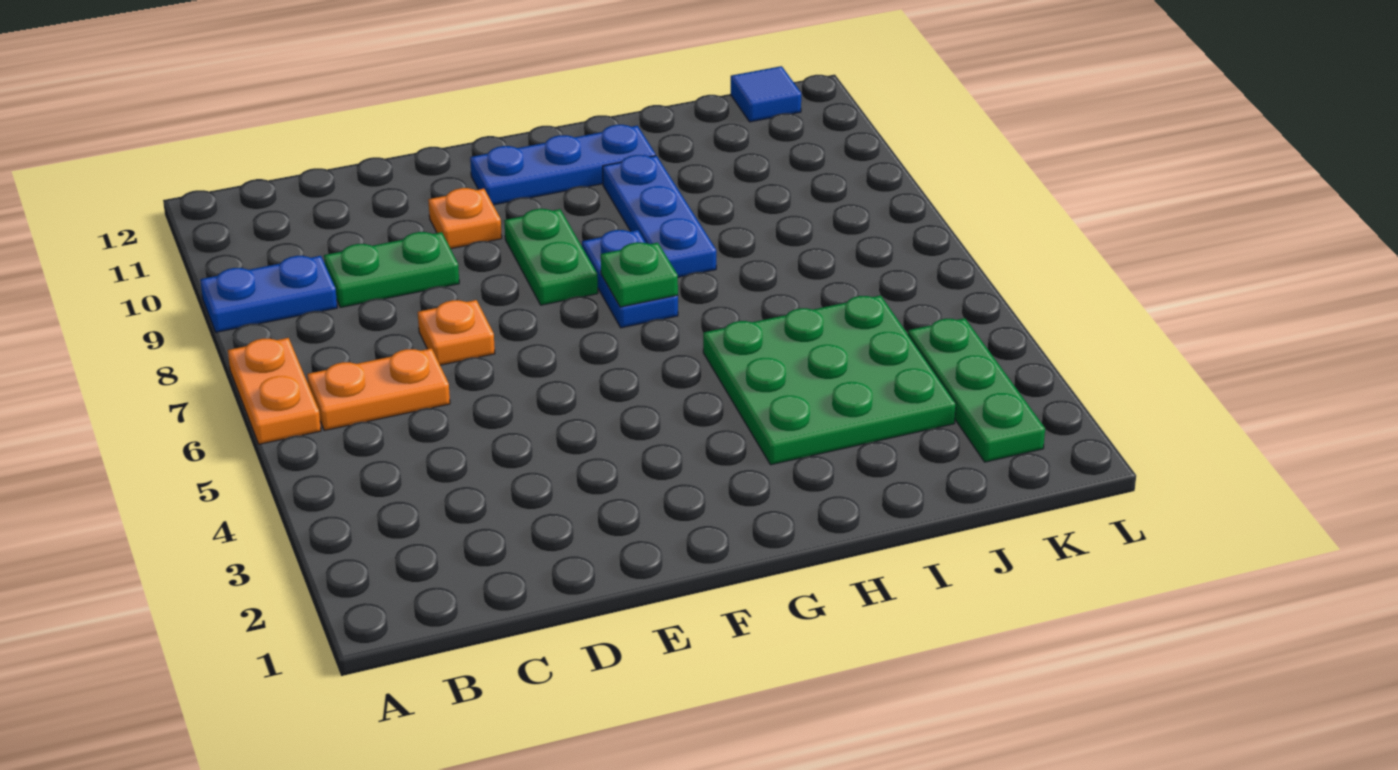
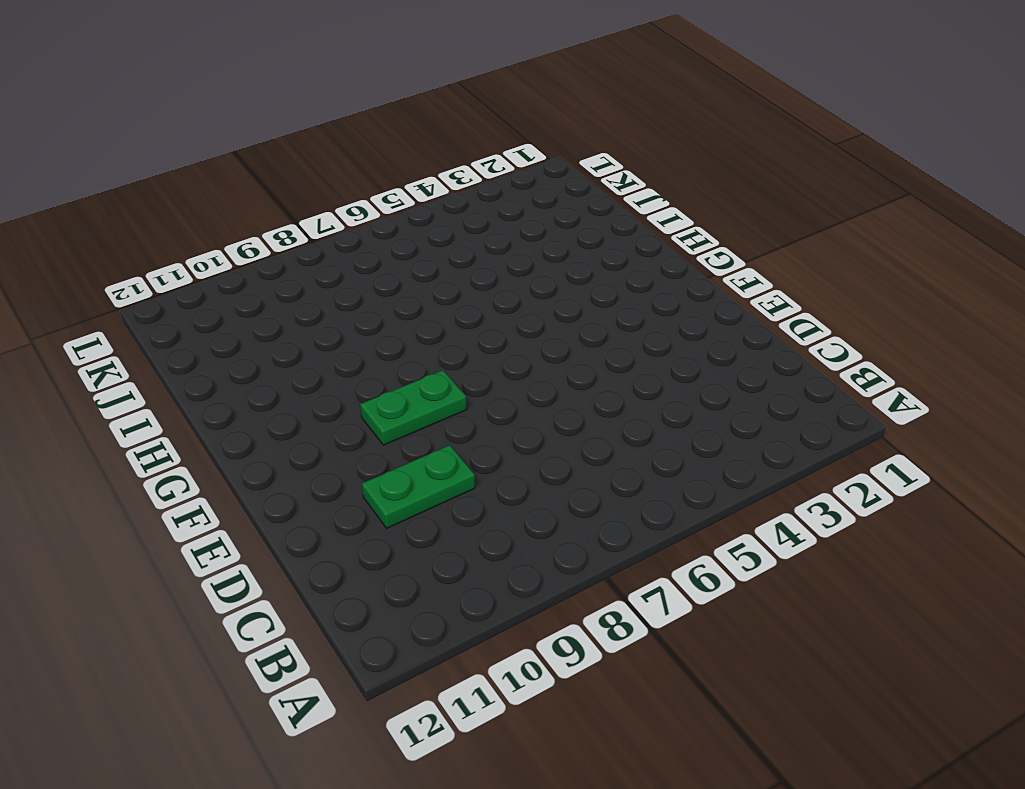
green plate D9:D10 level 1 -> green plate C9:D9 level 1
none -> orange plate A6:A7 level 1
none -> blue plate A9:B9 level 1
none -> orange plate B6:C6 level 1

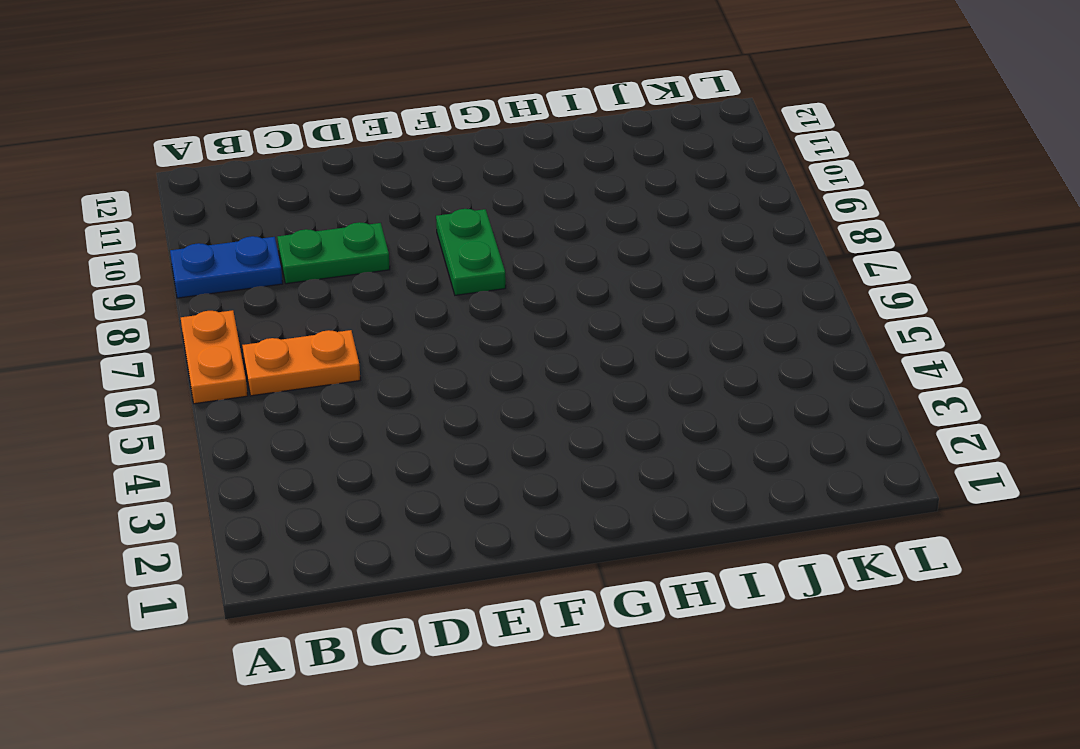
none -> orange plate D7 level 1
none -> orange plate E10 level 1
none -> blue plate F11:H11 level 1

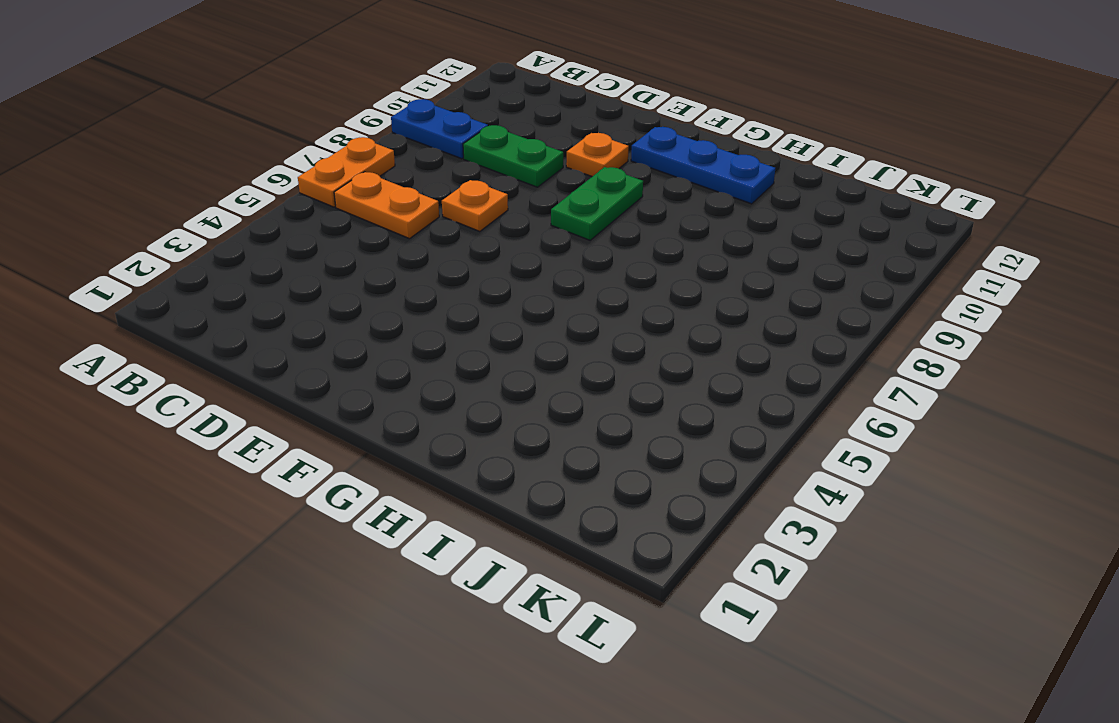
none -> blue plate G7:G8 level 1
none -> green plate H3:J5 level 1
none -> blue plate H8:H10 level 1

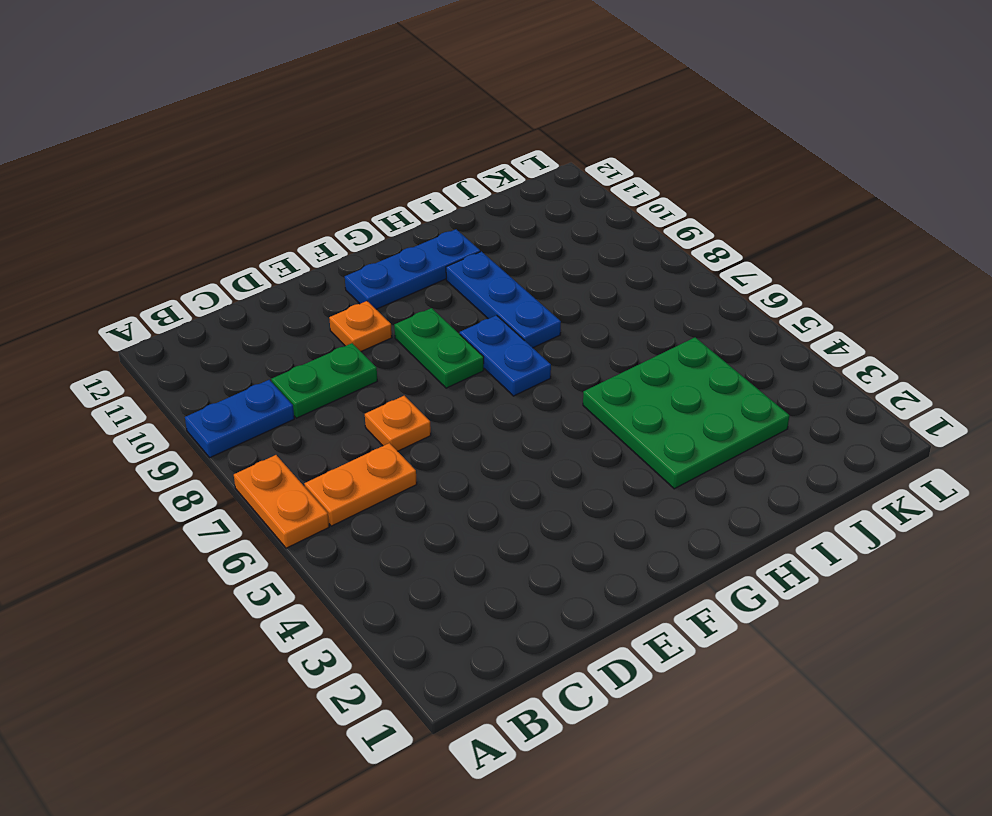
none -> green plate K2:K4 level 1
none -> blue tile K12 level 1
none -> green plate G7 level 2

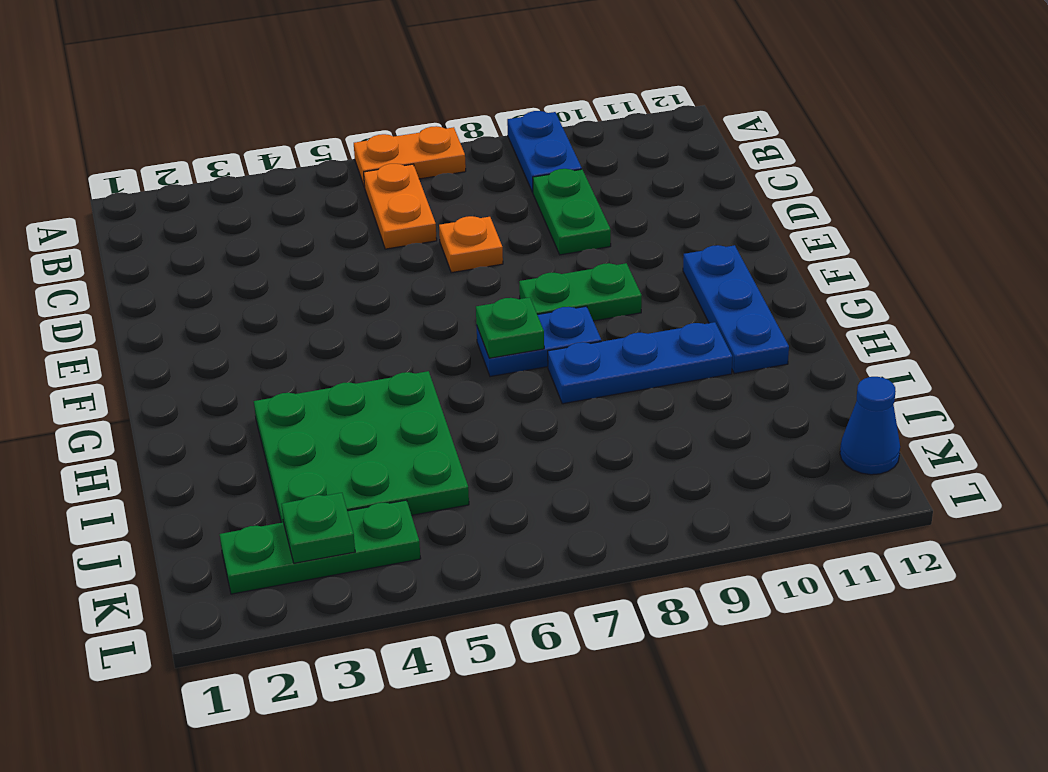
green plate K3 level 2 -> none
blue cone K12 level 1 -> blue tile K12 level 1
none -> orange plate E10 level 1

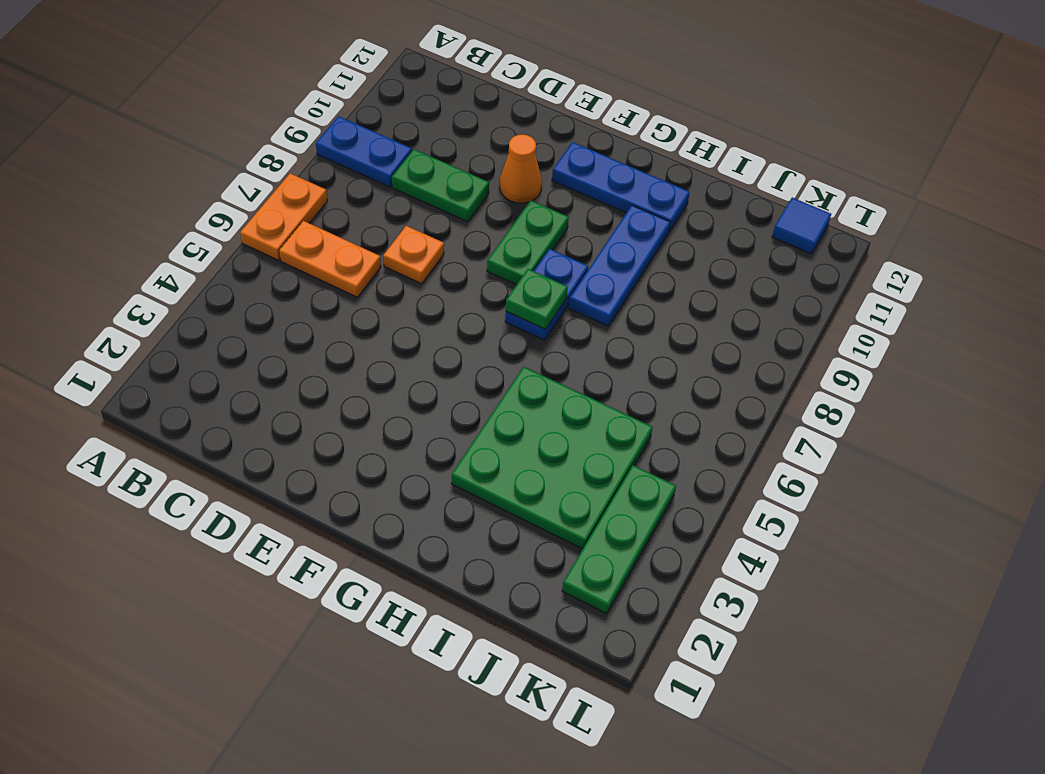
orange cone E10 level 1 -> orange plate E10 level 1

